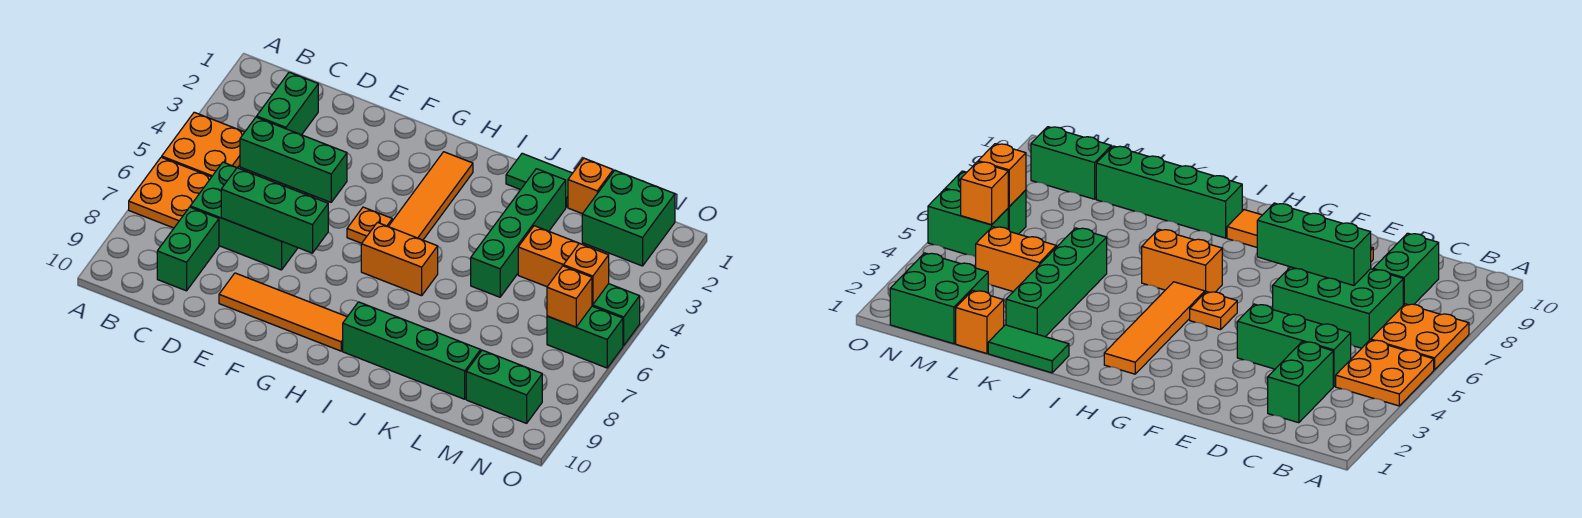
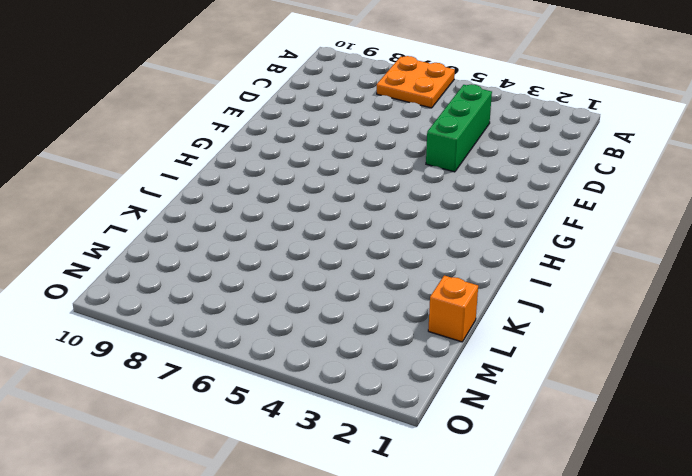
none -> orange plate A4:B5 level 1
none -> green brick C2:C3 level 1
none -> green brick C6:E7 level 1

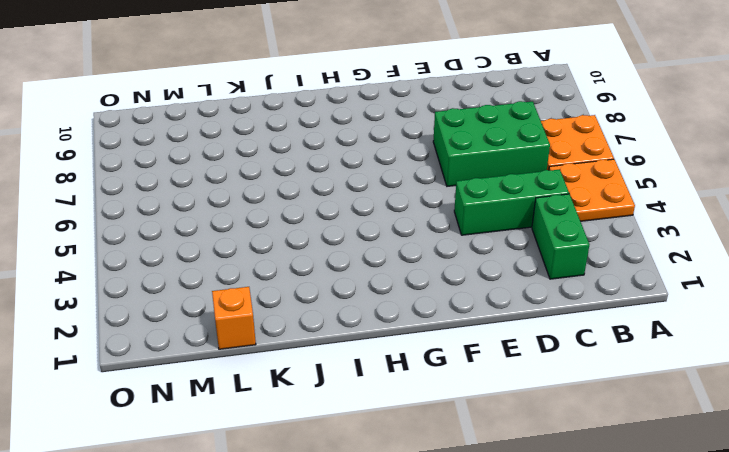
none -> green brick C8:C9 level 1
none -> orange tile E9:H9 level 1
none -> orange plate G5 level 1

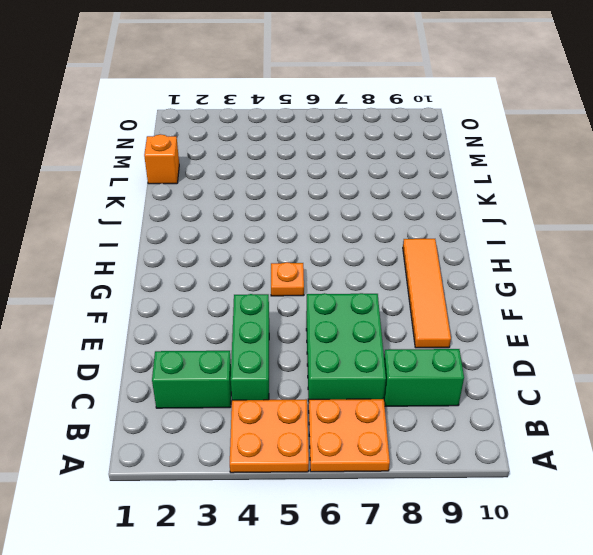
none -> orange tile H2:H5 level 1
none -> orange brick H6:I6 level 1
none -> green brick I9:L9 level 1

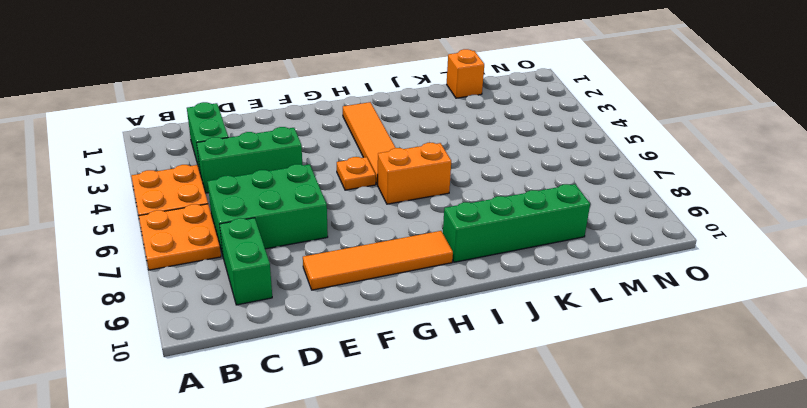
none -> green tile J1:K1 level 1
none -> green brick K2:K5 level 1
none -> orange brick L4:M4 level 1

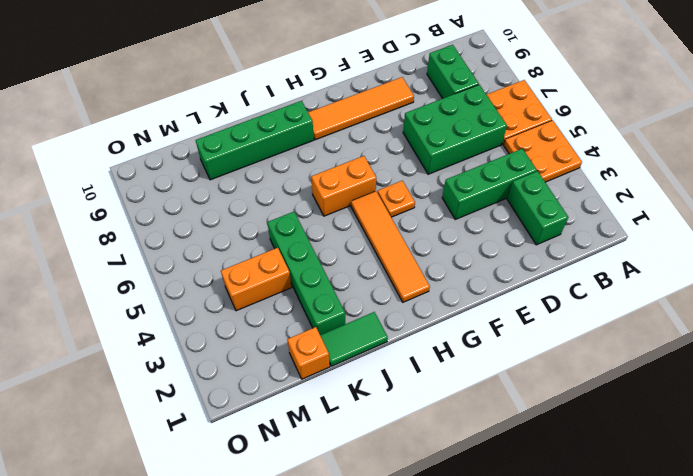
none -> green brick M1:N2 level 1
none -> green brick M9:N9 level 1
none -> green brick N5:O5 level 1

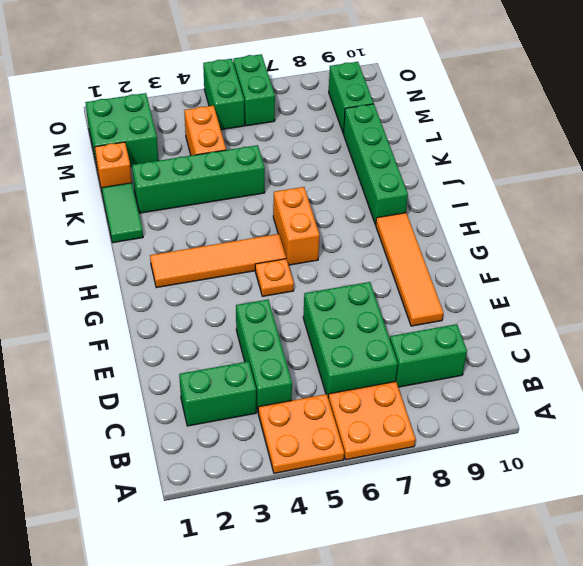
none -> green brick D7:F7 level 2
none -> orange brick N5 level 2
none -> orange brick N6 level 2

